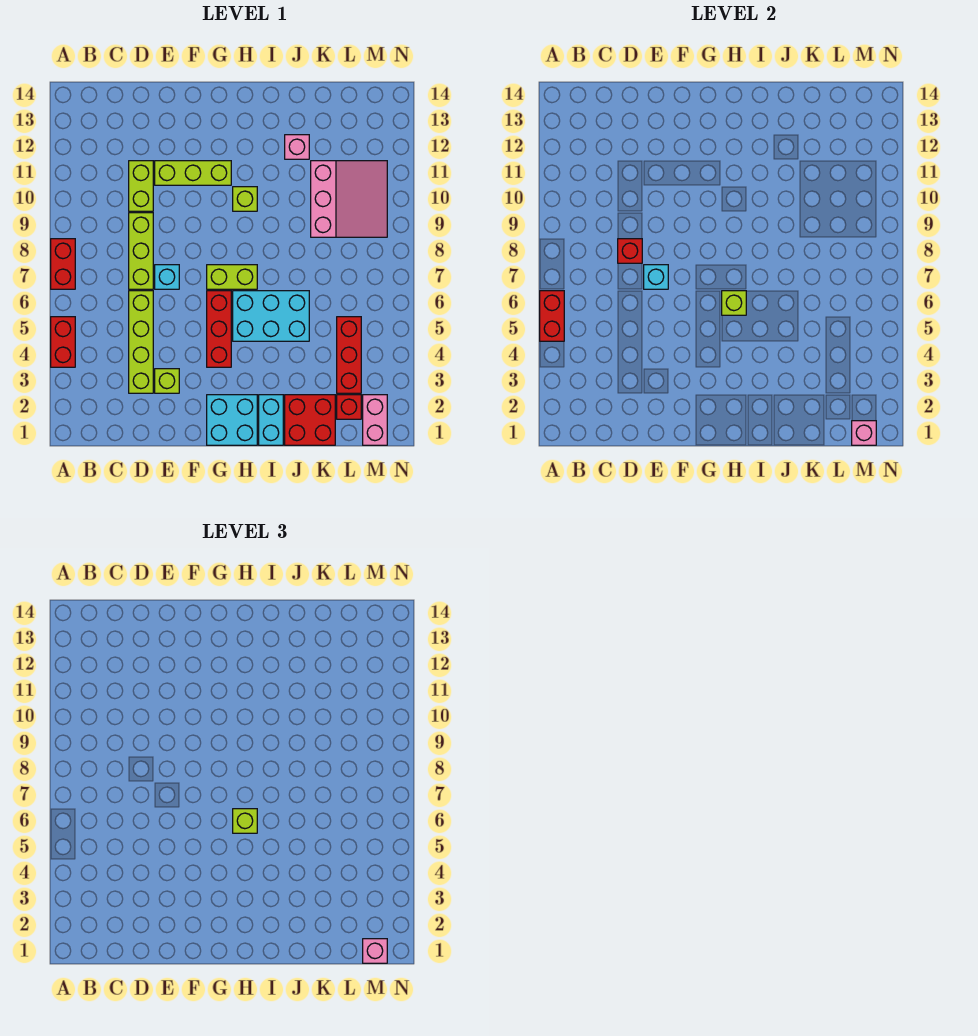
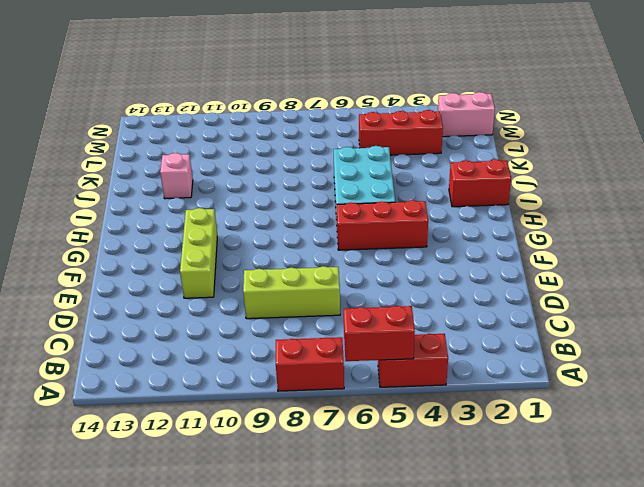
red brick I1:I2 level 1 -> cyan brick I1:I2 level 1
none -> lime brick D3:D6 level 1
none -> lime brick D10:D11 level 1
none -> lime brick E3 level 1

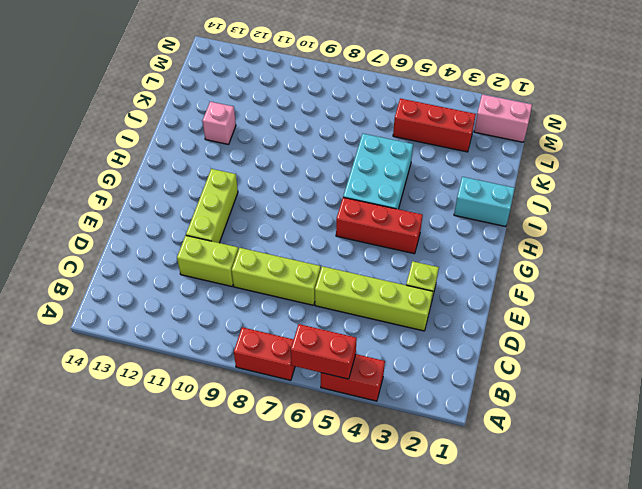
none -> cyan brick E7 level 1
none -> cyan brick G1:H2 level 1
none -> lime brick G7:H7 level 1

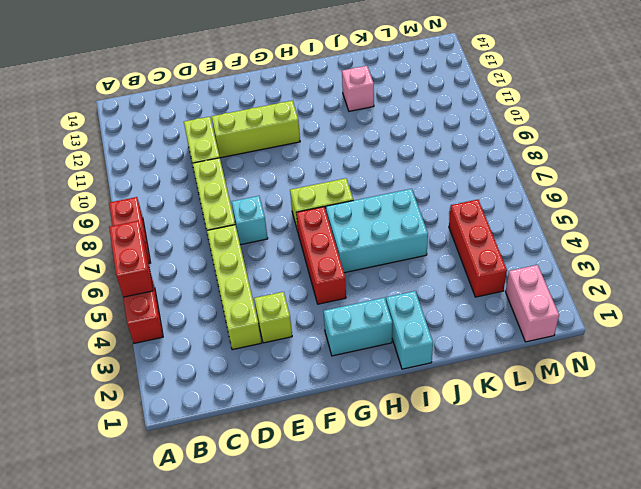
cyan brick G2:H2 level 1 -> cyan brick G1:H2 level 1
none -> lime brick H10 level 1
none -> red brick J1:K2 level 1
none -> pink slope K9:M11 level 1 top K

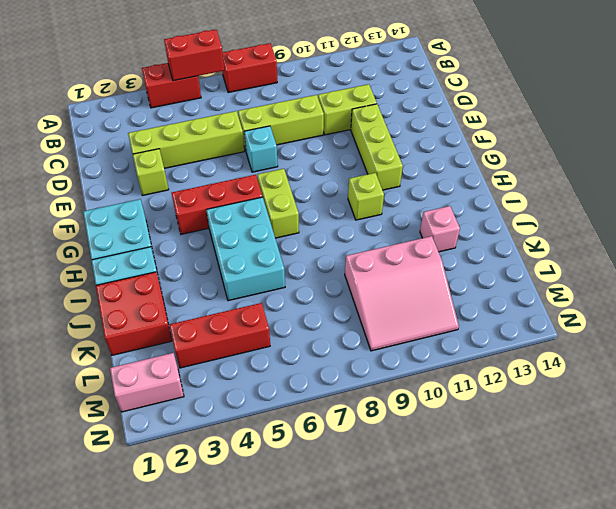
none -> red brick L2 level 1
none -> red brick D8 level 2
none -> cyan brick E7 level 2

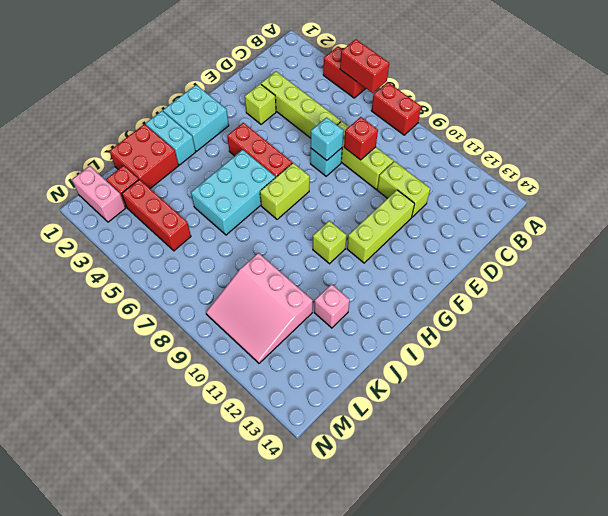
none -> lime brick H6 level 2
none -> pink brick M1 level 2
none -> lime brick H6 level 3

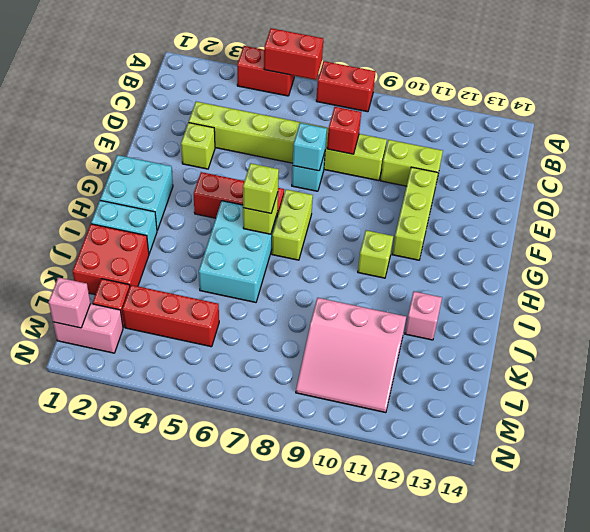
none -> pink brick M1 level 3

